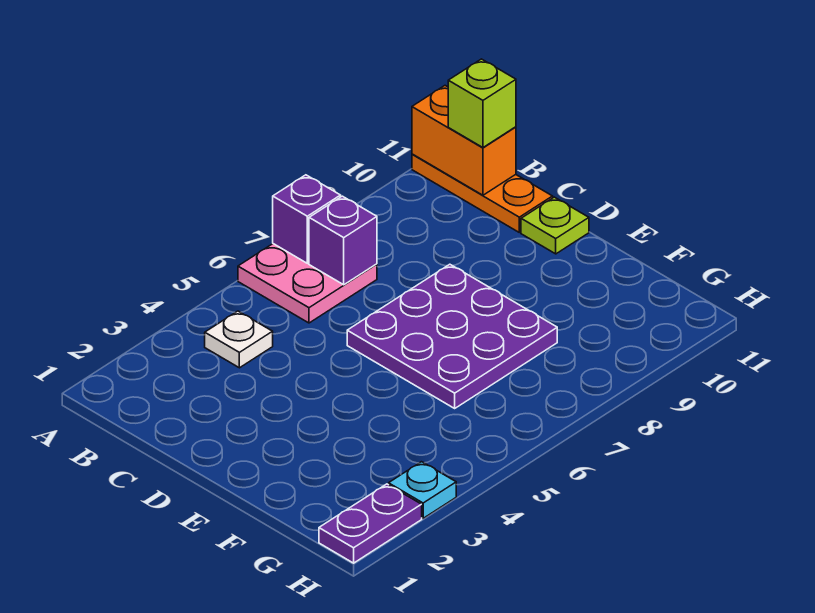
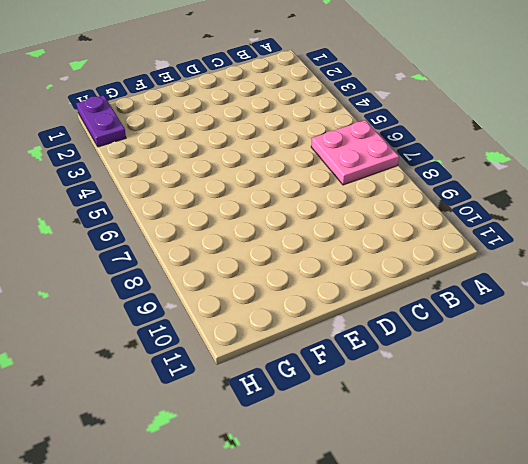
none -> orange plate A11:C11 level 1
none -> white plate B4 level 1

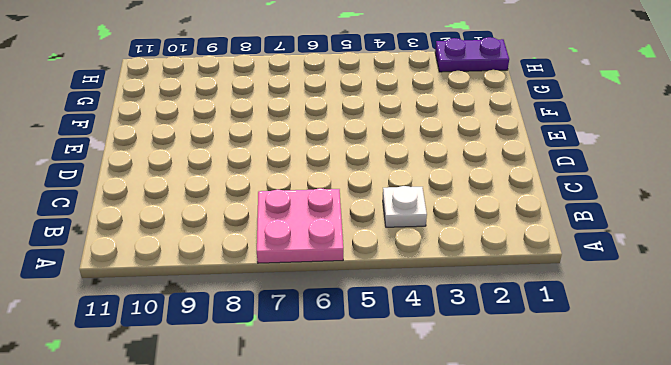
none -> orange plate A11:C11 level 1
none -> purple plate D6:F8 level 1

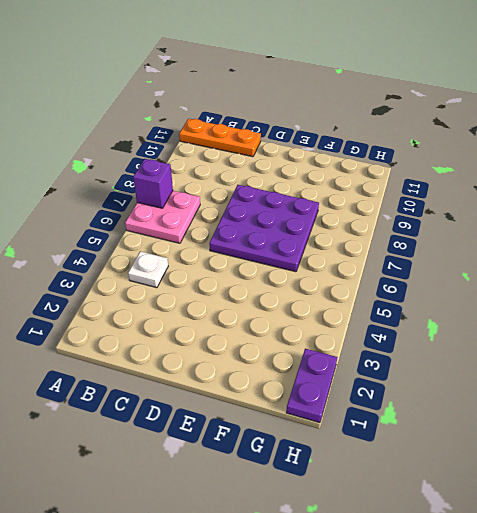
none -> lime plate D11 level 1
none -> cyan plate H3 level 1

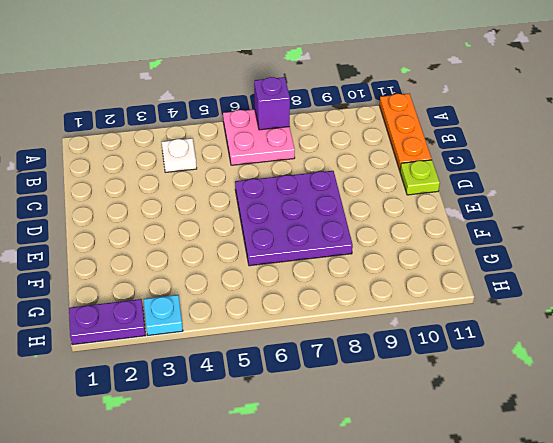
none -> orange brick A11:B11 level 2
none -> purple brick B7 level 2

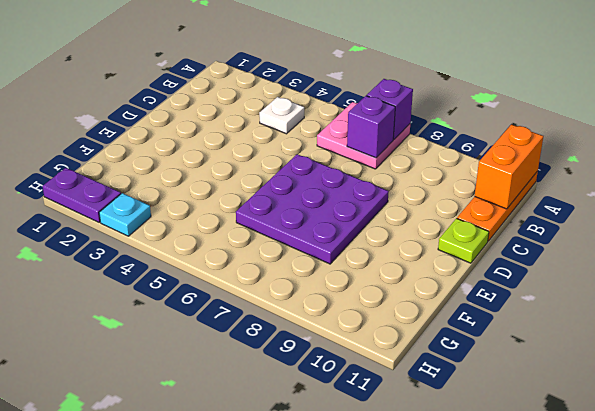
none -> lime brick B11 level 3

